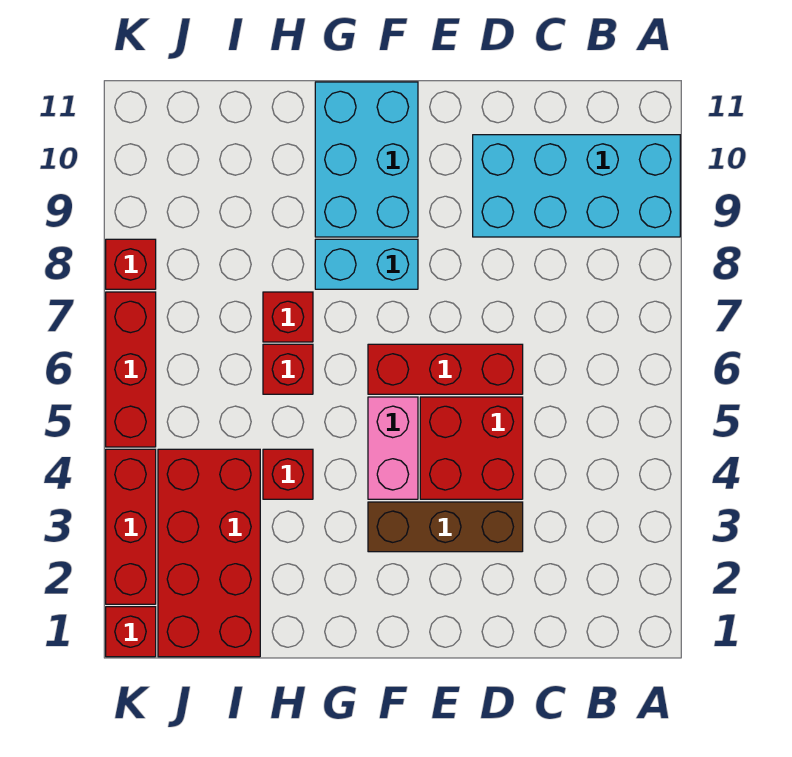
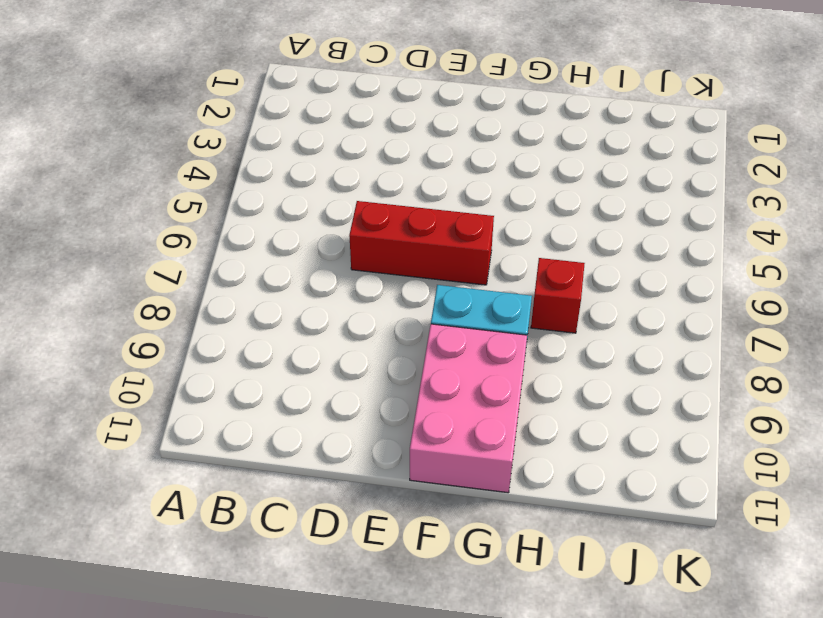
pink brick F9:G11 level 1 -> cyan brick F9:G11 level 1
none -> cyan brick A9:D10 level 1
none -> brown brick D3:F3 level 1
none -> red brick D4:E5 level 1

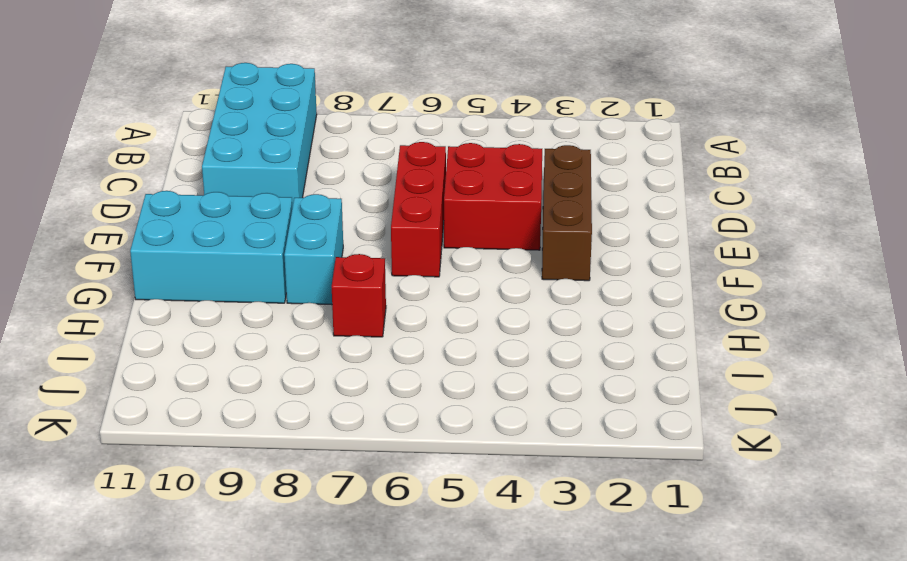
none -> pink brick F4:F5 level 1
none -> red brick H4 level 1
none -> red brick H6 level 1

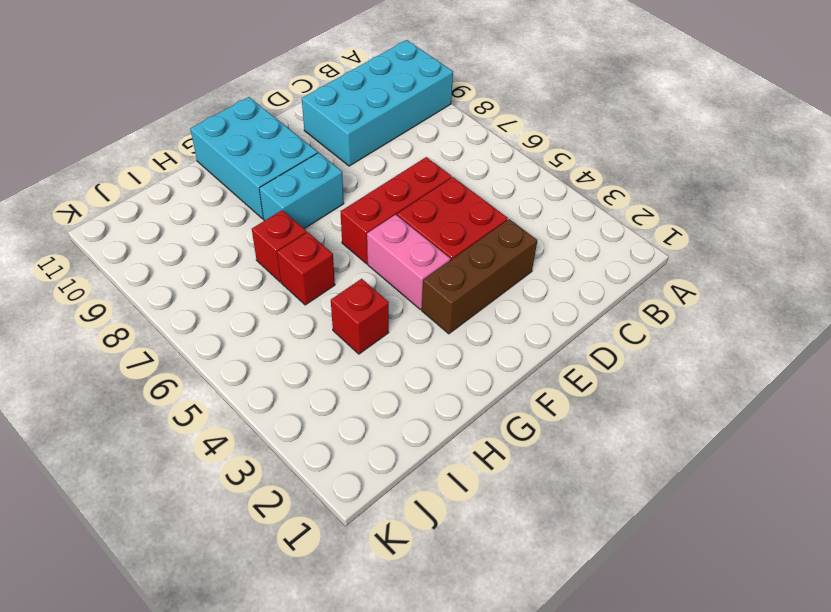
none -> red brick I1:J4 level 1
none -> red brick K1 level 1
none -> red brick K2:K4 level 1

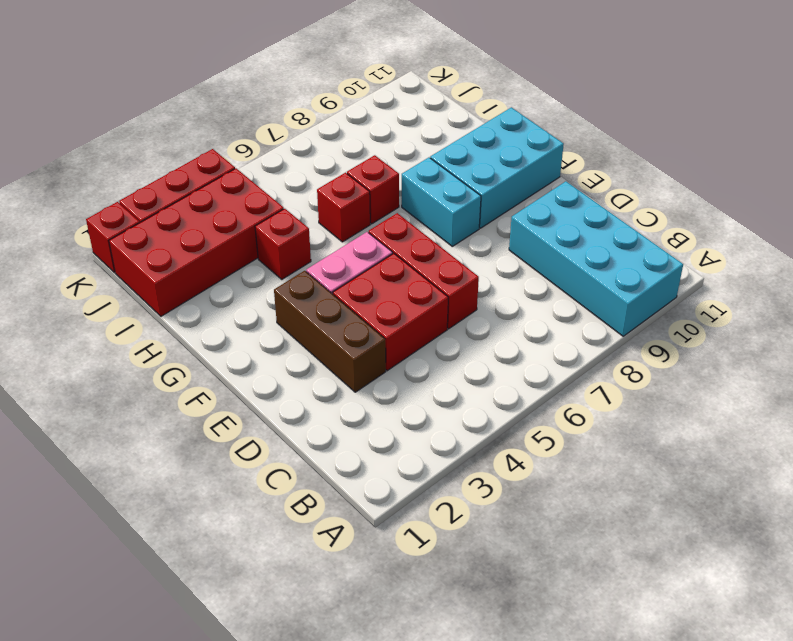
none -> red brick K5:K7 level 1
none -> red brick K8 level 1

